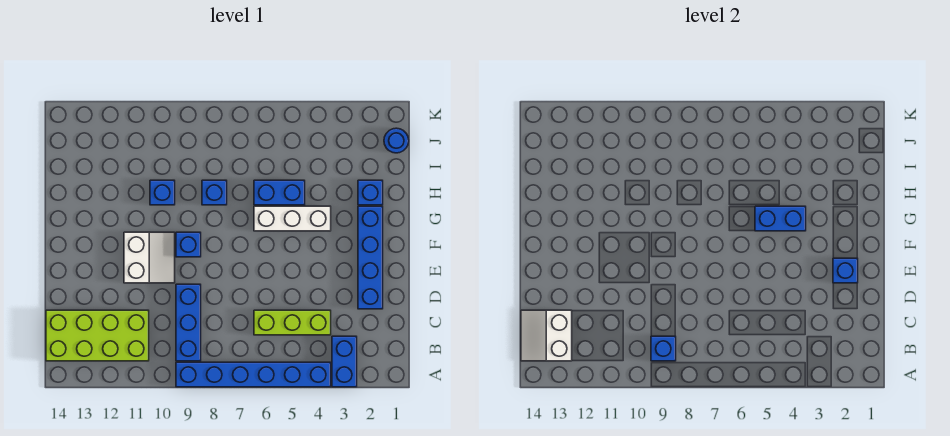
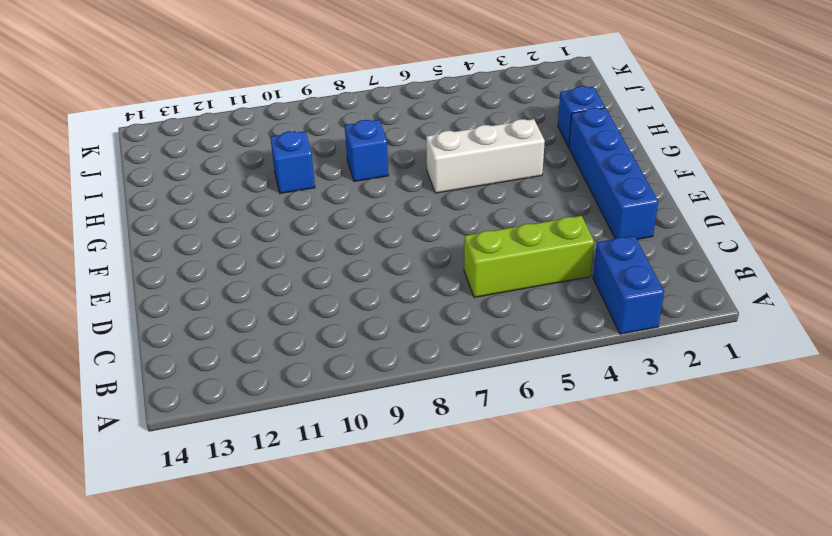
none -> blue brick A4:A9 level 1
none -> blue brick B9:D9 level 1
none -> lime brick B11:C14 level 1

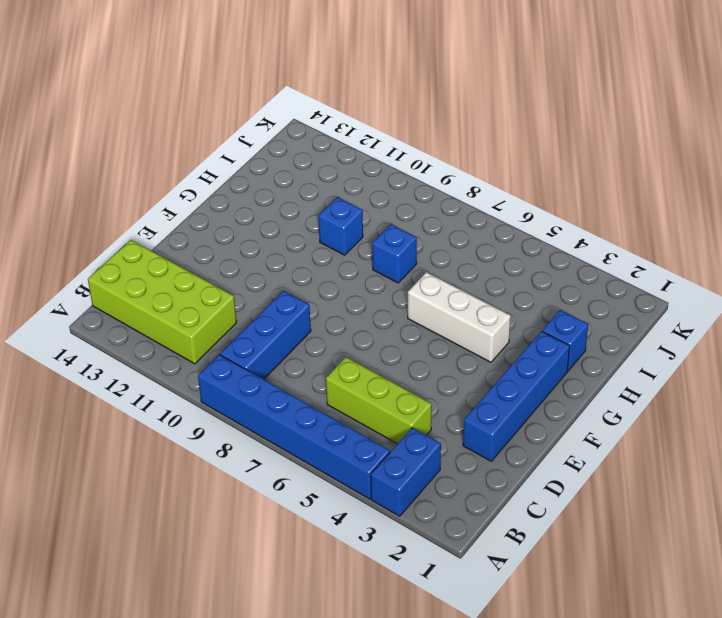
none -> white slope E10:F11 level 1 top 11
none -> blue brick F9 level 1
none -> blue brick H5:H6 level 1

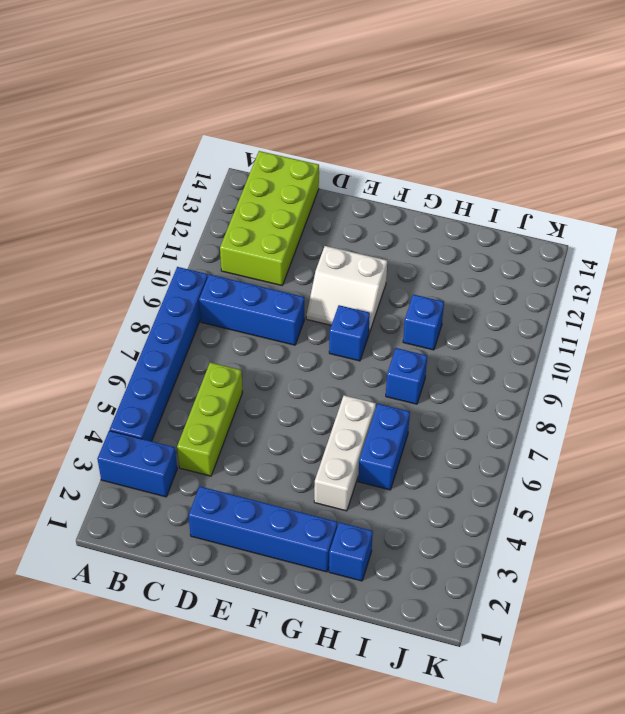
none -> blue round brick J1 level 1
none -> blue brick B9 level 2
none -> white slope B13:C14 level 2 top 13

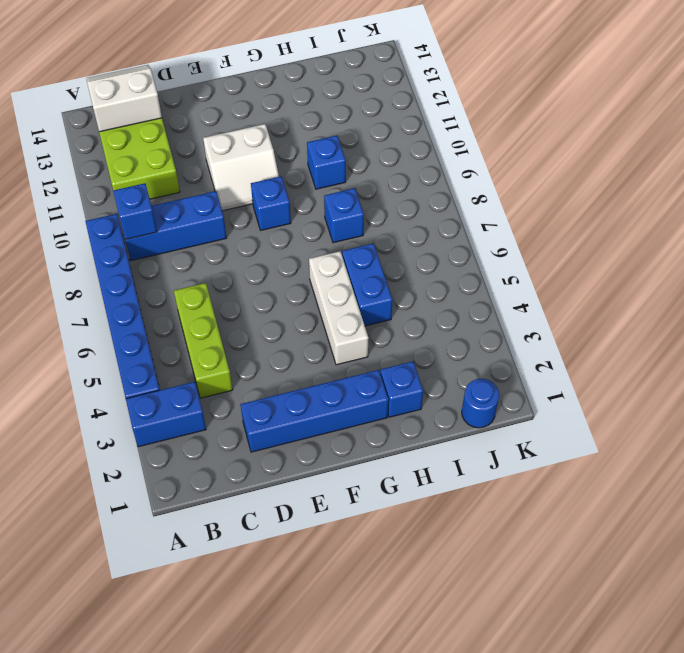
none -> blue brick E2 level 2
none -> blue brick G4:G5 level 2

